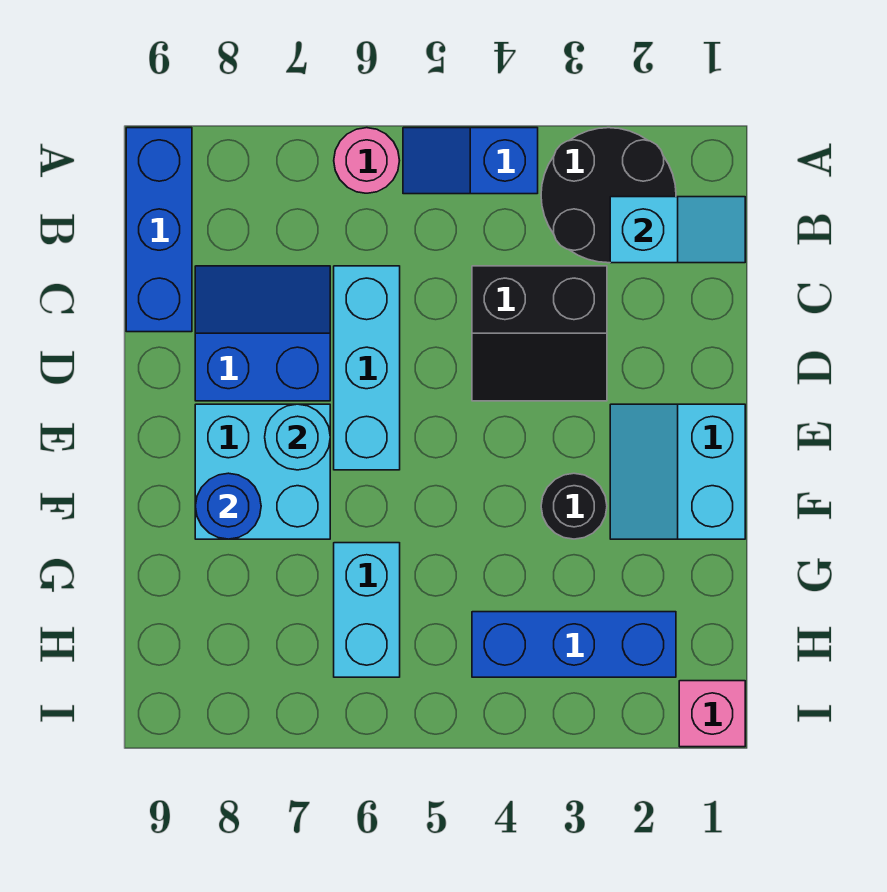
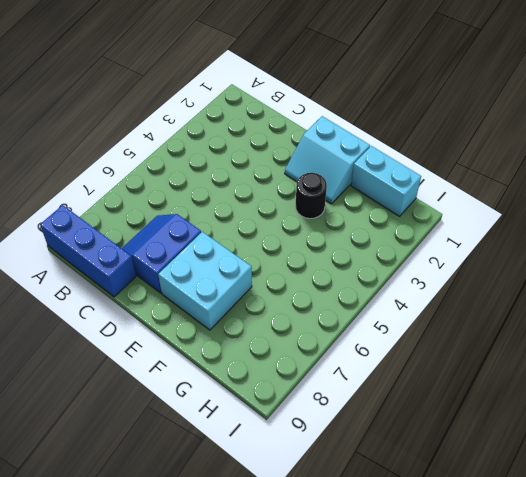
cyan brick G1:H1 level 1 -> cyan brick G6:H6 level 1
none -> black round brick A2:B3 level 1
none -> blue slope A4:A5 level 1 top 4
none -> pink round brick A6 level 1

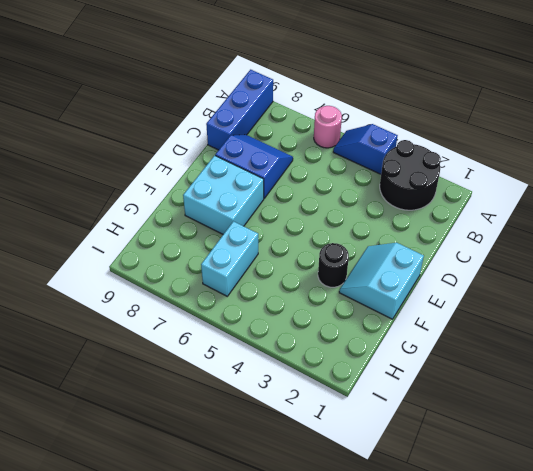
none -> black slope C3:D4 level 1 top C
none -> cyan brick C6:E6 level 1
none -> blue brick H2:H4 level 1

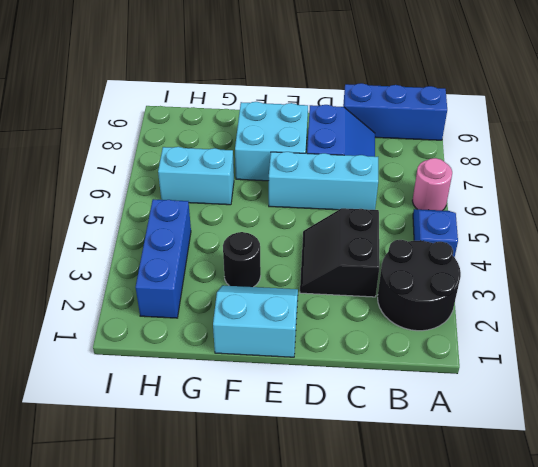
none -> pink brick I1 level 1
none -> cyan slope B1:B2 level 2 top 2
none -> cyan round brick E7 level 2

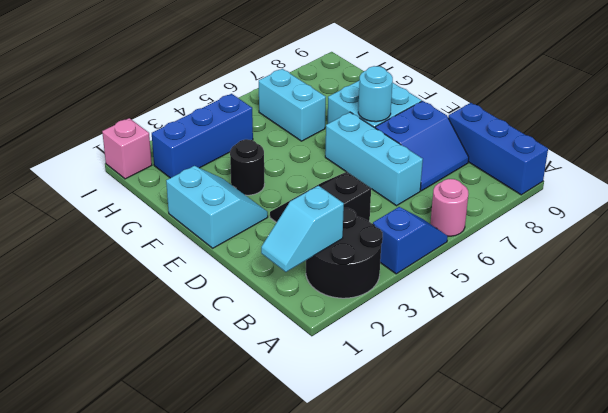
none -> blue round brick F8 level 2

